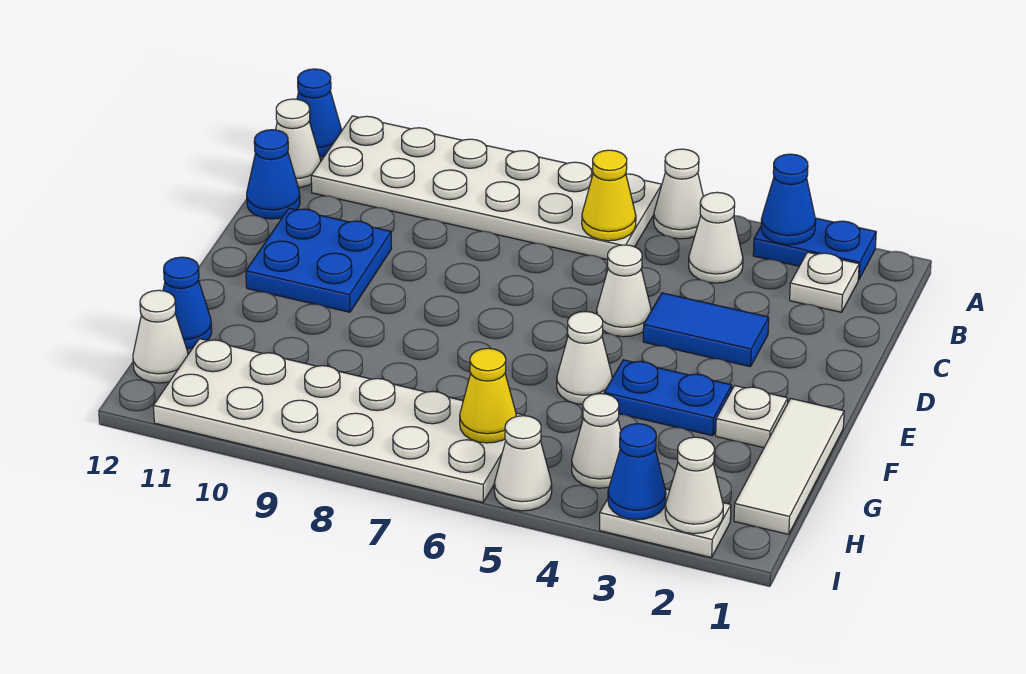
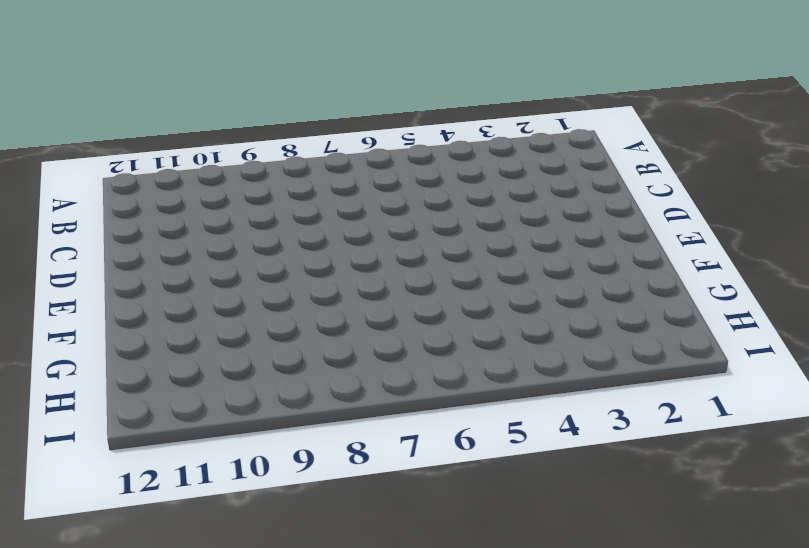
none -> blue plate A2:A3 level 1
none -> white cone A5 level 1
none -> white plate A6:B11 level 1

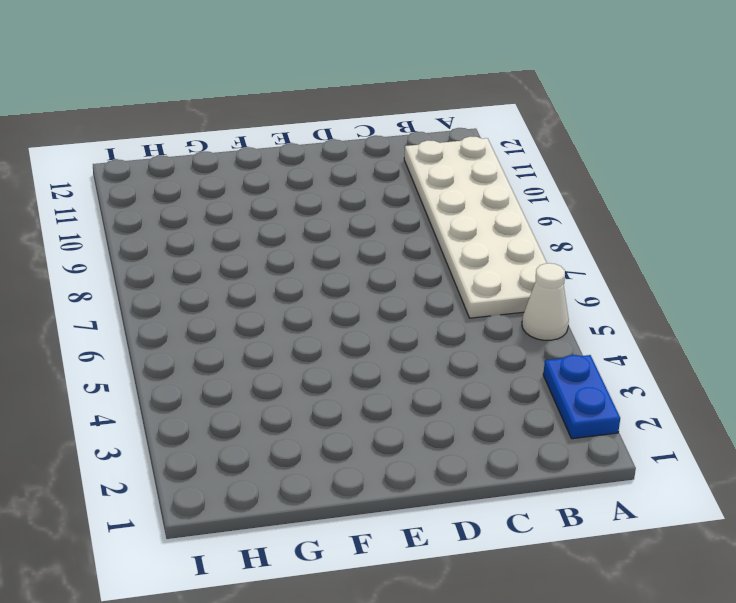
none -> blue cone A12 level 1
none -> white plate B2 level 1
none -> white cone B4 level 1

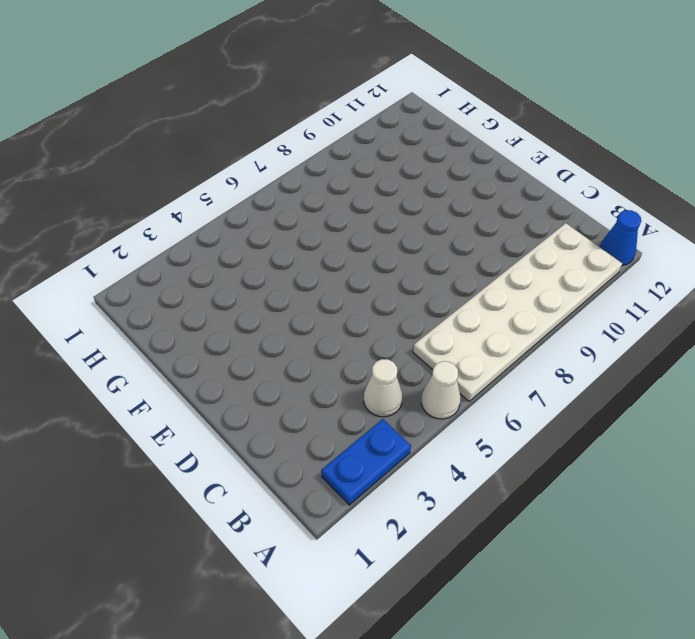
none -> white plate B2 level 1
none -> white cone B12 level 1
none -> blue cone C12 level 1

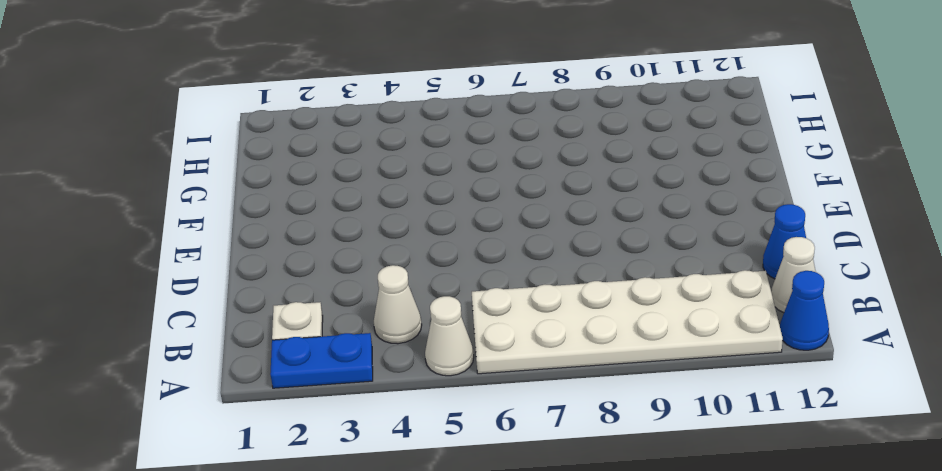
none -> blue tile D3:D4 level 1
none -> white cone D5 level 1
none -> blue plate D10:E11 level 1

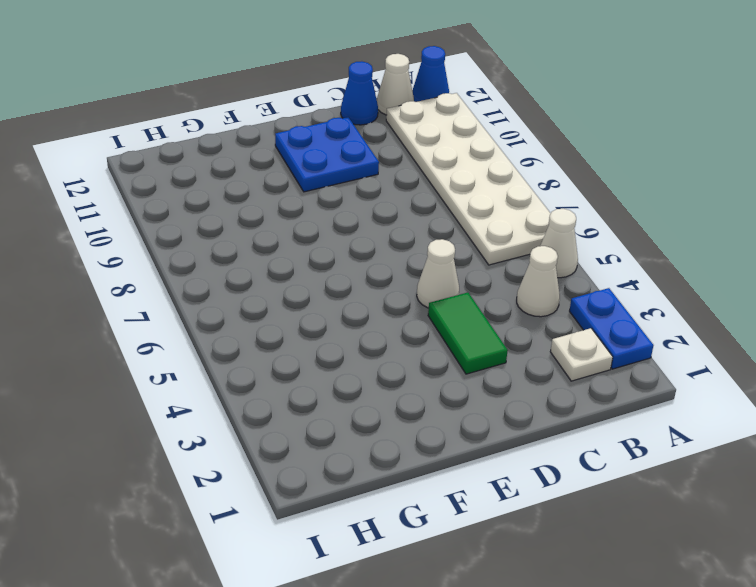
green tile D3:D4 level 1 -> blue tile D3:D4 level 1
none -> white tile F1:H1 level 1
none -> white plate F2 level 1
none -> blue plate F3:F4 level 1

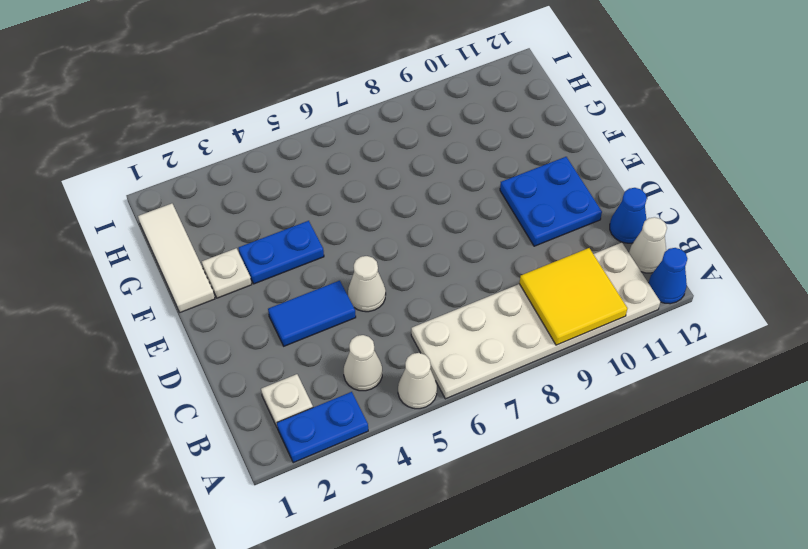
yellow tile A9:B10 level 2 -> none
none -> white cone F5 level 1
none -> blue cone G12 level 1
none -> white cone H4 level 1

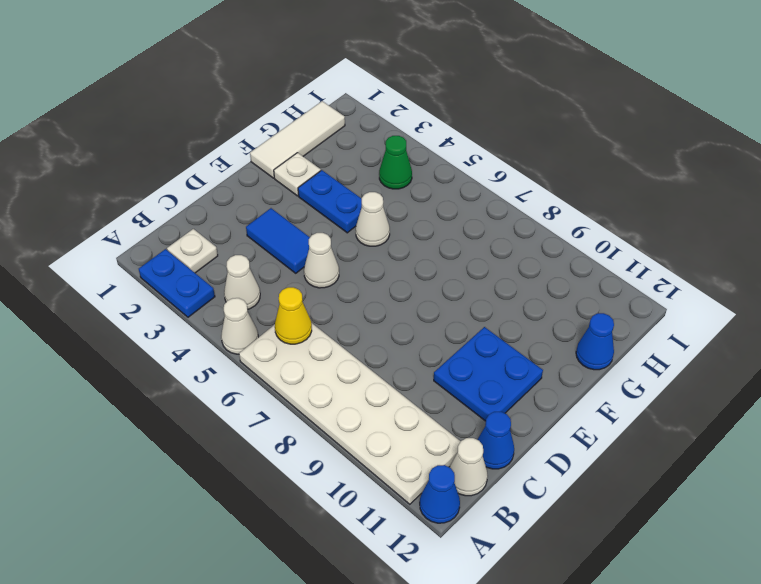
green cone H4 level 1 -> white cone H4 level 1
none -> white plate H6:I11 level 1
none -> white cone H12 level 1
none -> white plate I2:I3 level 1

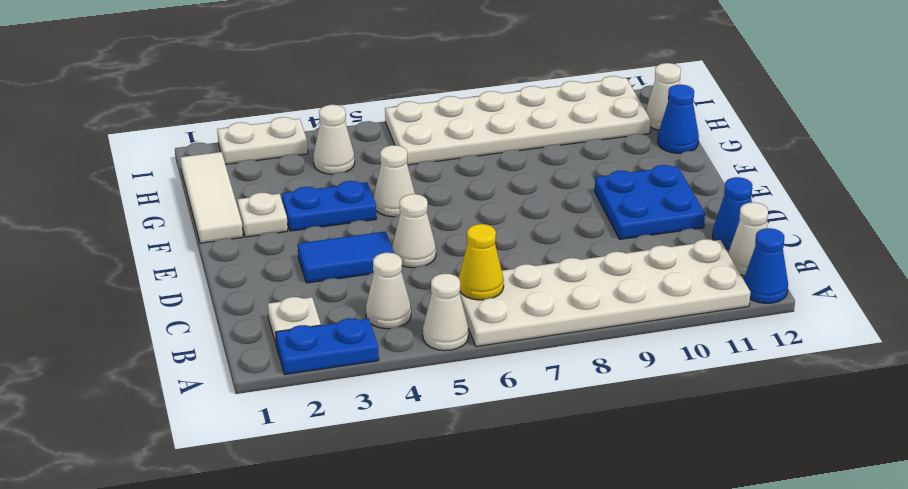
none -> white cone I5 level 1
none -> blue cone A3 level 2
none -> yellow cone H6 level 2

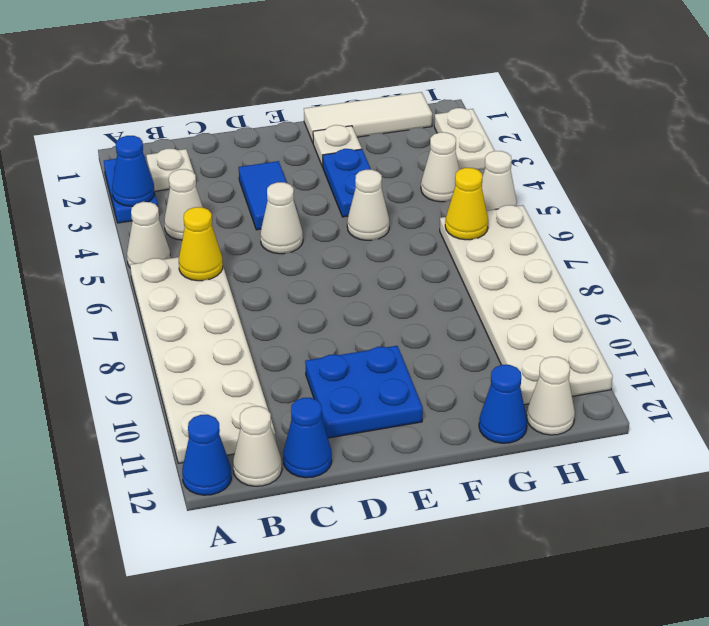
none -> white cone I2 level 2
none -> blue cone I3 level 2

